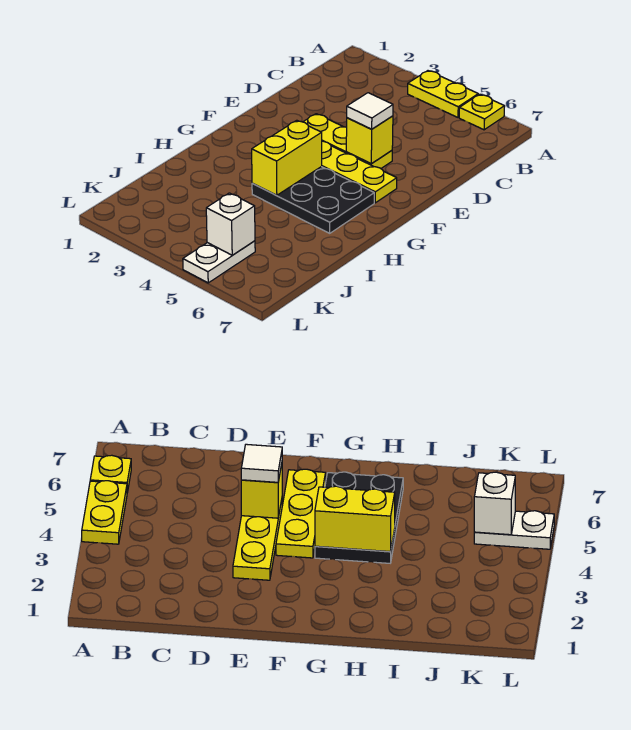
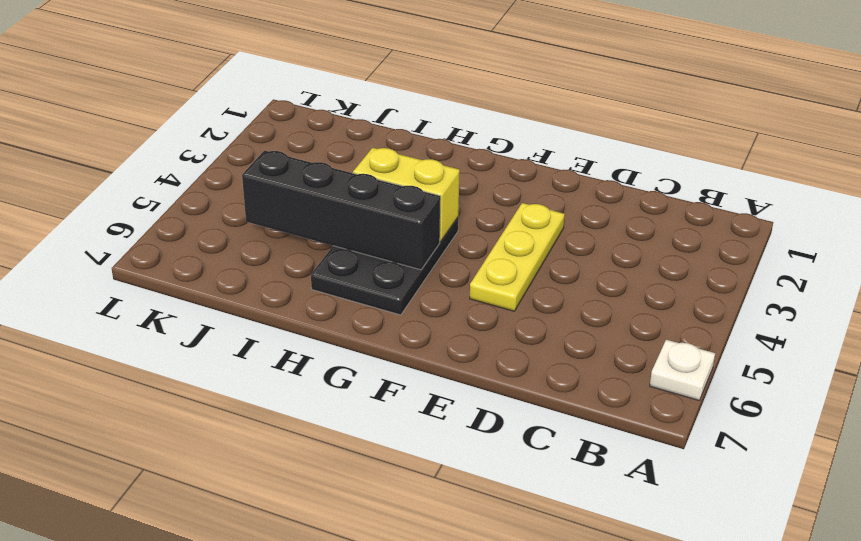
white plate A6 level 1 -> yellow plate A6 level 1
black brick G5:J5 level 2 -> none
none -> yellow plate A4:A5 level 1
none -> yellow plate F4:F6 level 1

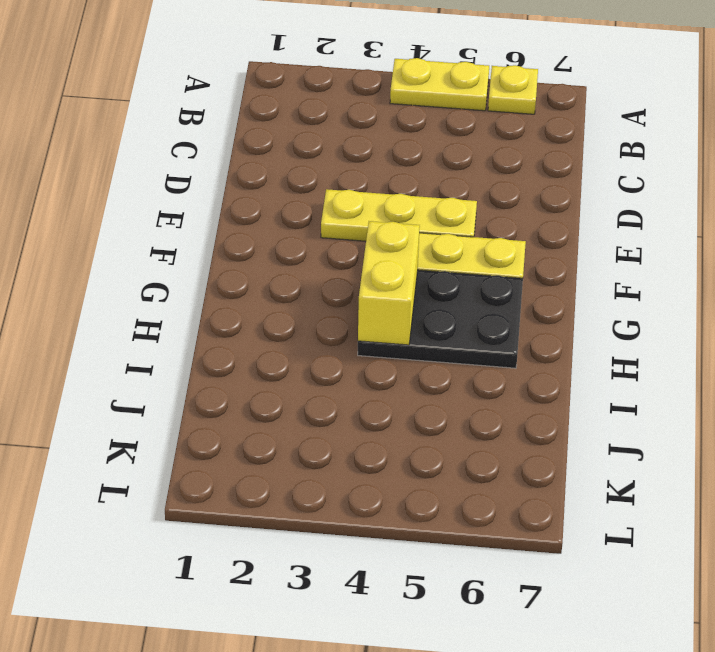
none -> white plate K5:L5 level 1
none -> yellow brick E5 level 2

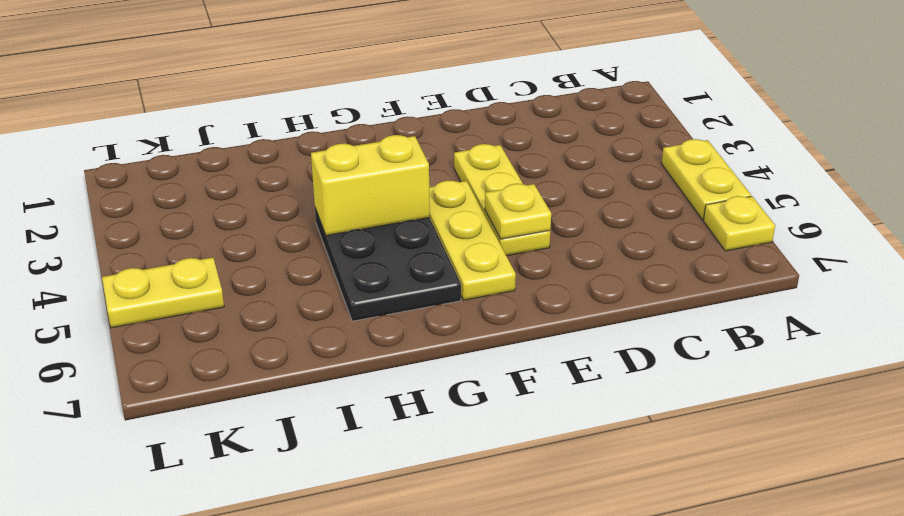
yellow plate E5 level 2 -> yellow brick E5 level 2
yellow plate K5:L5 level 1 -> white plate K5:L5 level 1
none -> white brick K5 level 2
none -> white tile E5 level 3

